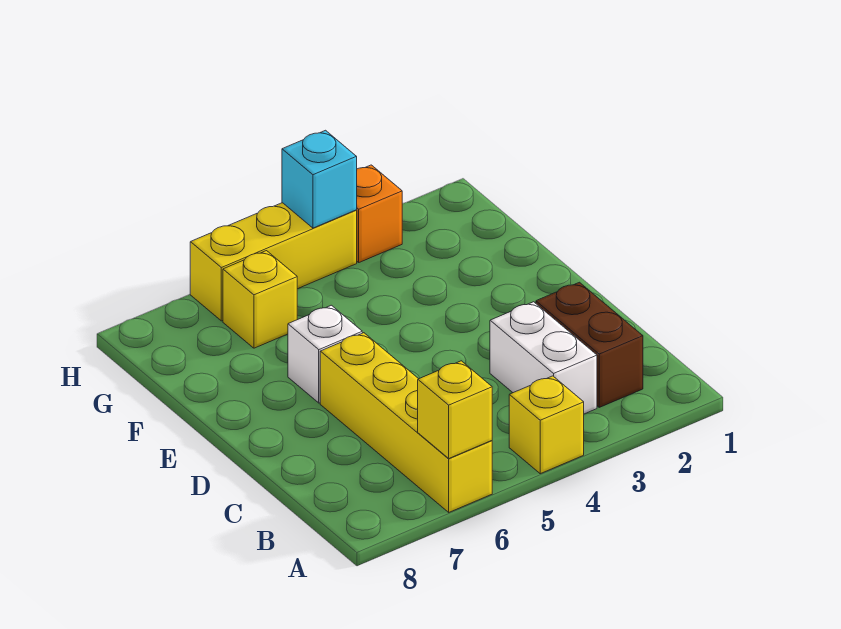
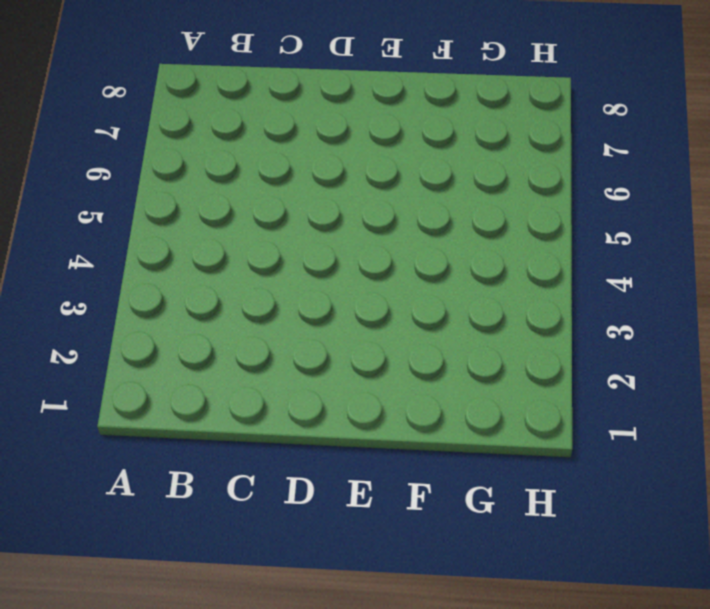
none -> yellow brick A4 level 1
none -> yellow brick A6:D6 level 1

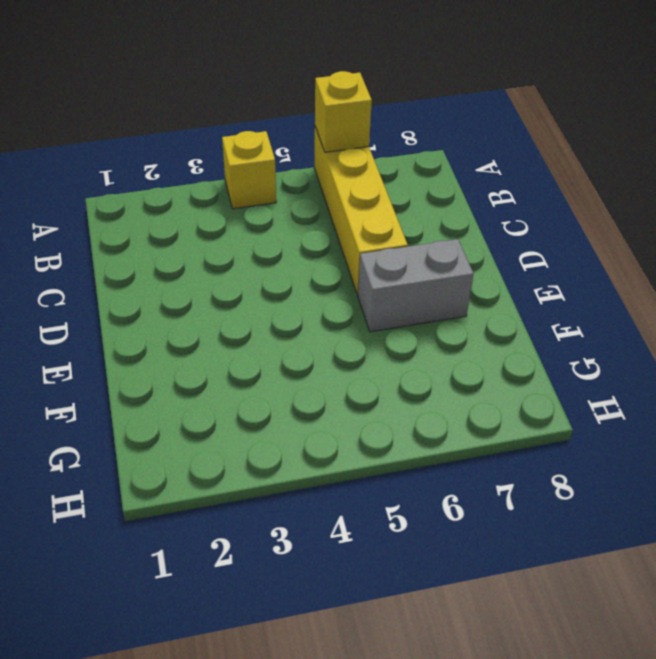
grey brick E6:E7 level 1 -> white brick E6 level 1
none -> brown brick B2:C2 level 1
none -> white brick B3:C3 level 1

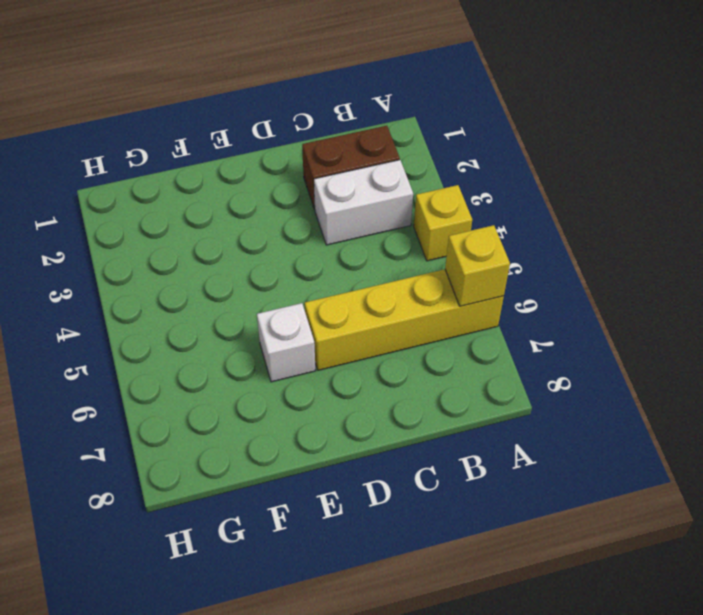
none -> yellow brick G6 level 1
none -> orange brick H3 level 1

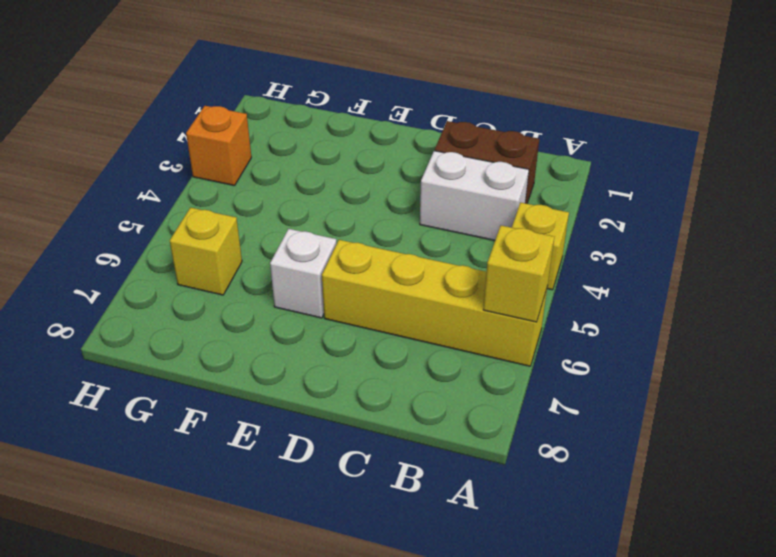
none -> yellow brick H4:H6 level 1
none -> cyan brick H4 level 2

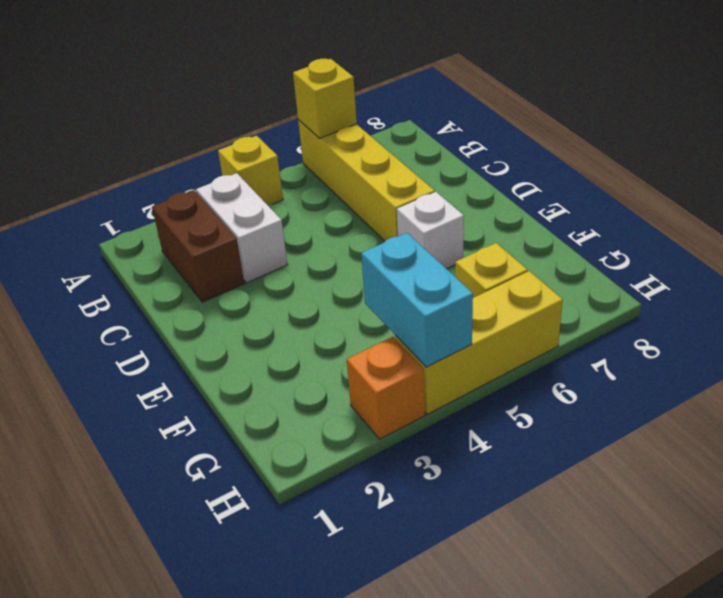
cyan brick G4:H4 level 2 -> cyan brick H4 level 2

